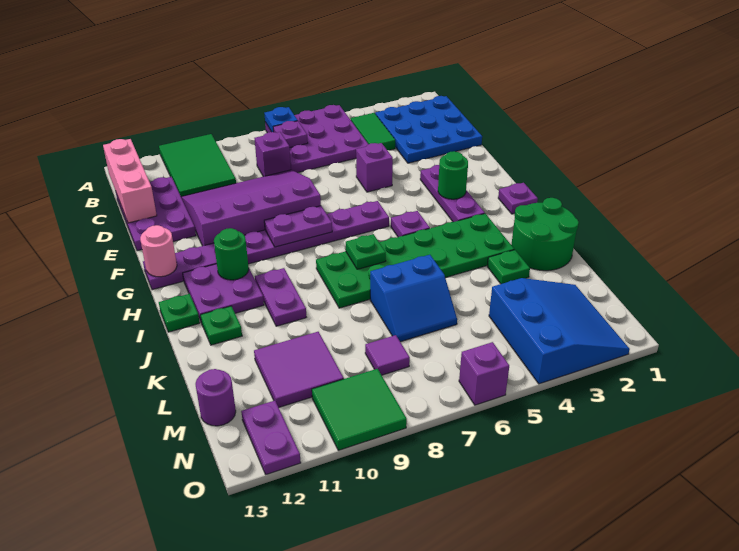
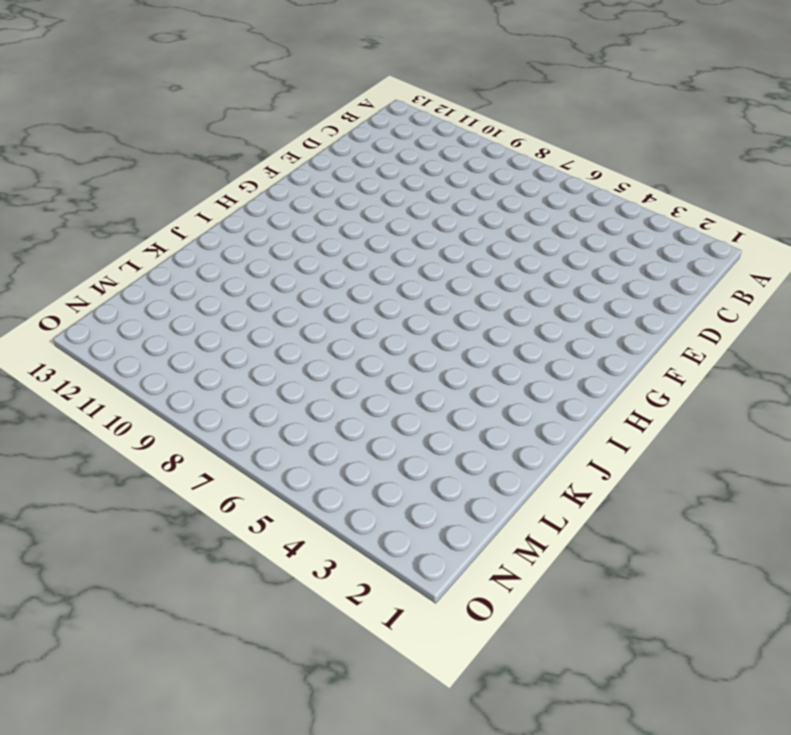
none -> purple plate A5:C7 level 1
none -> green tile A10:C11 level 1
none -> blue plate B1:D3 level 1
none -> green tile B4:C4 level 1

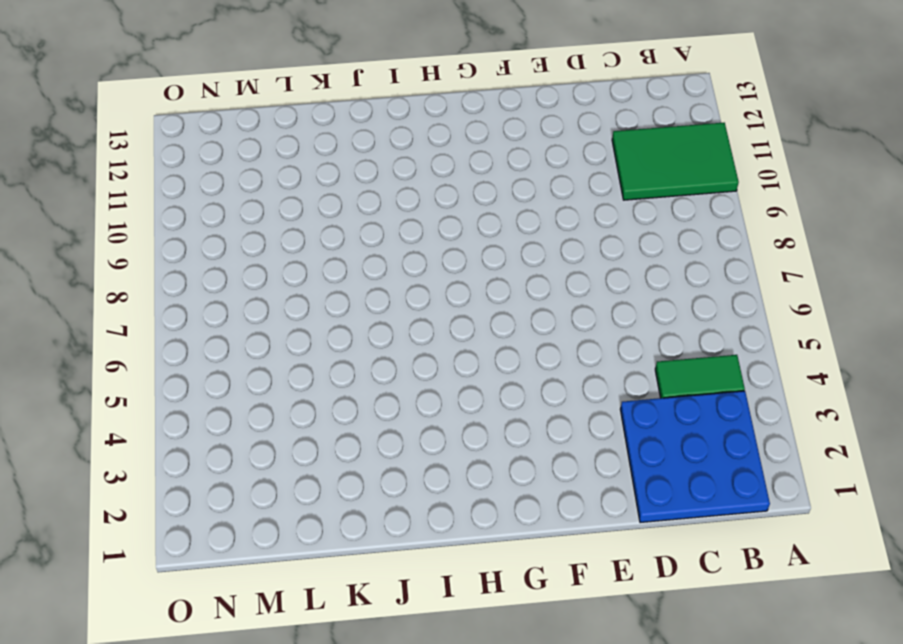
none -> purple plate A5:C7 level 1
none -> purple brick C8 level 1
none -> purple plate C12:E13 level 1
none -> purple slope D8:F11 level 1 top F

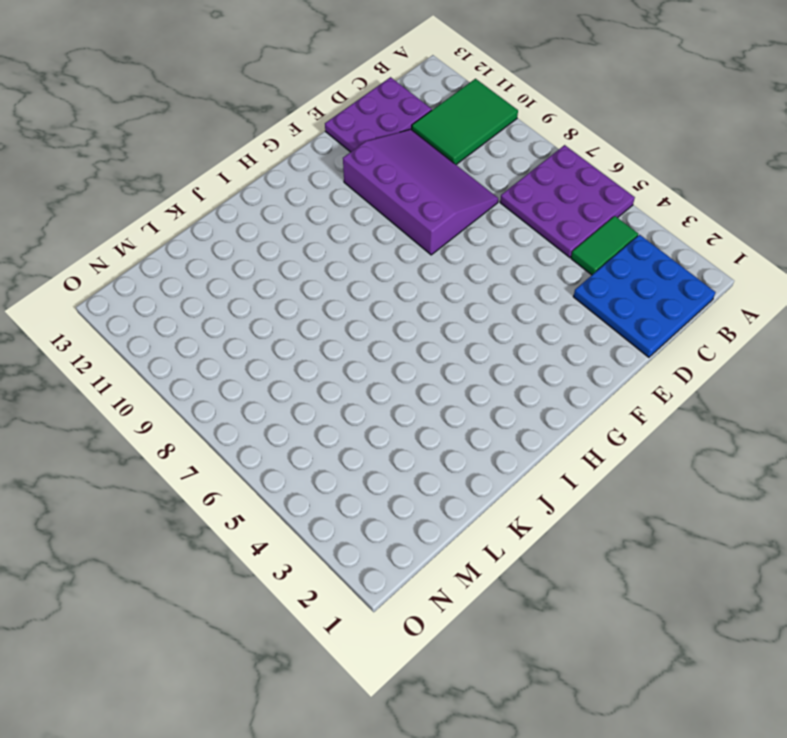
none -> purple brick C8 level 1
none -> purple brick E5 level 1
none -> purple plate F3:H3 level 1
none -> purple plate G6:G13 level 1

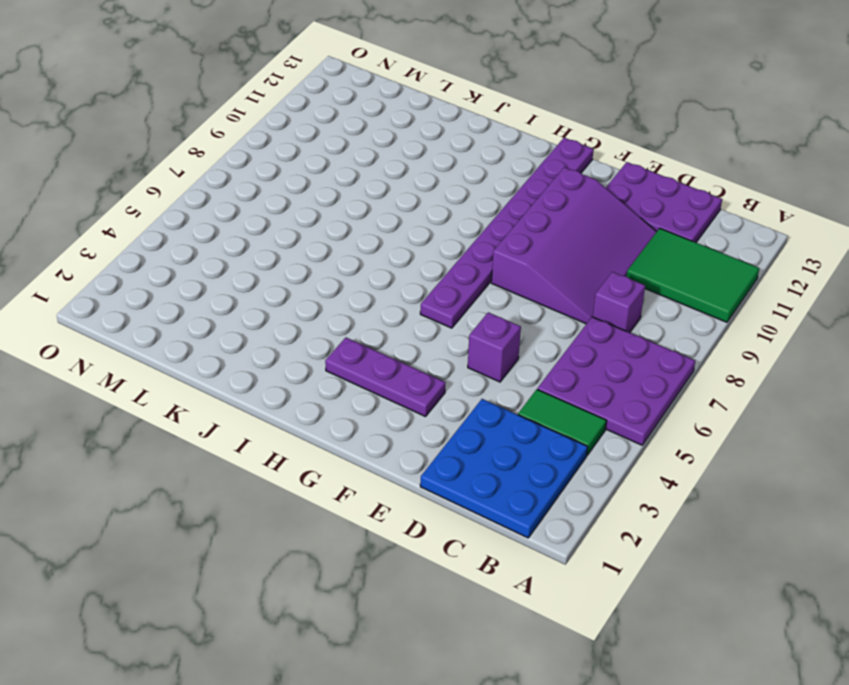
none -> purple plate H1 level 1
none -> purple plate H5 level 1
none -> purple plate H11:I12 level 1
none -> green plate I3:J8 level 1

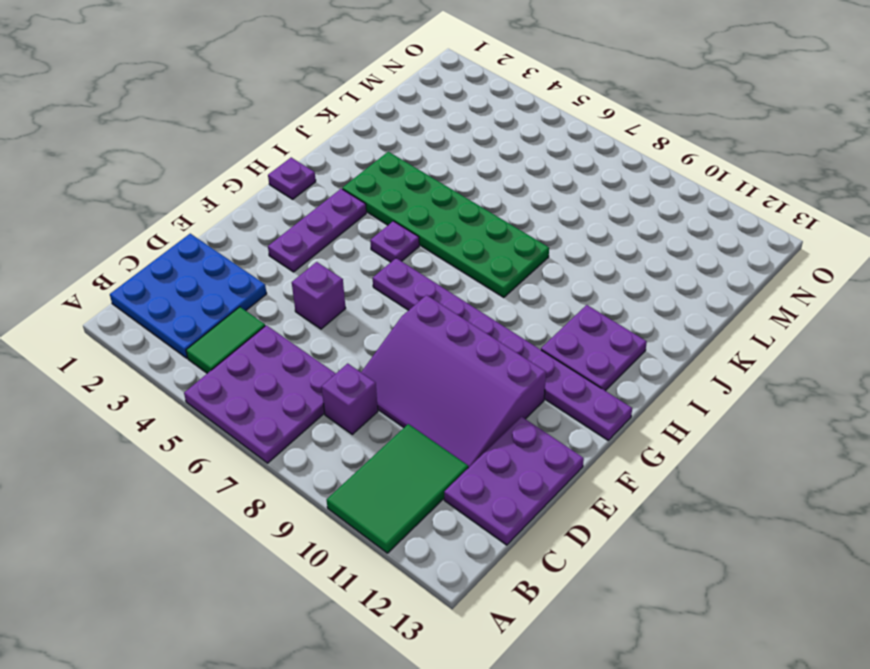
none -> purple plate I10:J10 level 1
none -> green plate I13 level 1
none -> green round brick J1:K2 level 1
none -> green plate J12 level 1

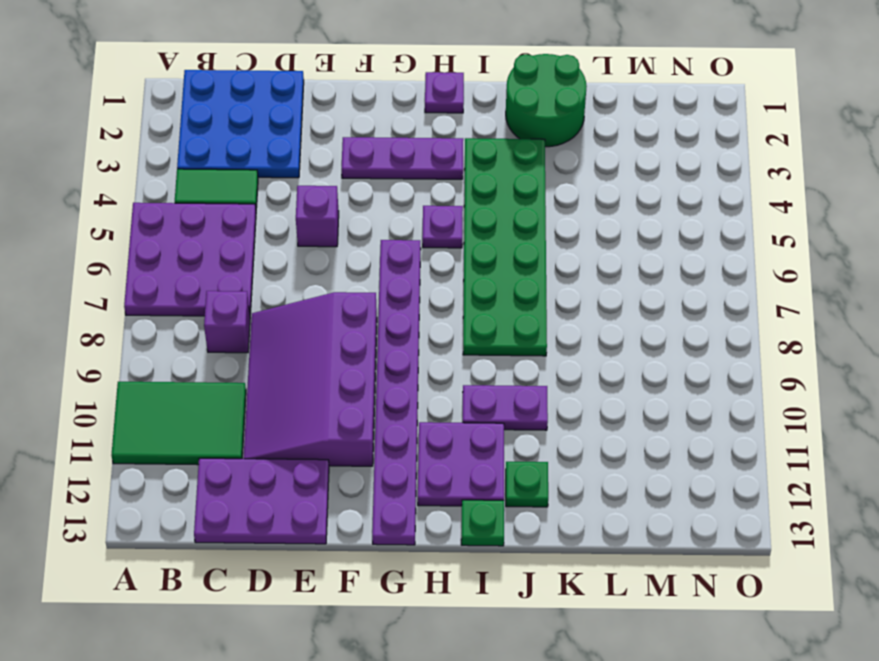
none -> green plate K3 level 1
none -> blue slope K6:L7 level 1 top K
none -> purple tile L10:M11 level 1
none -> blue slope M2:O4 level 1 top 4

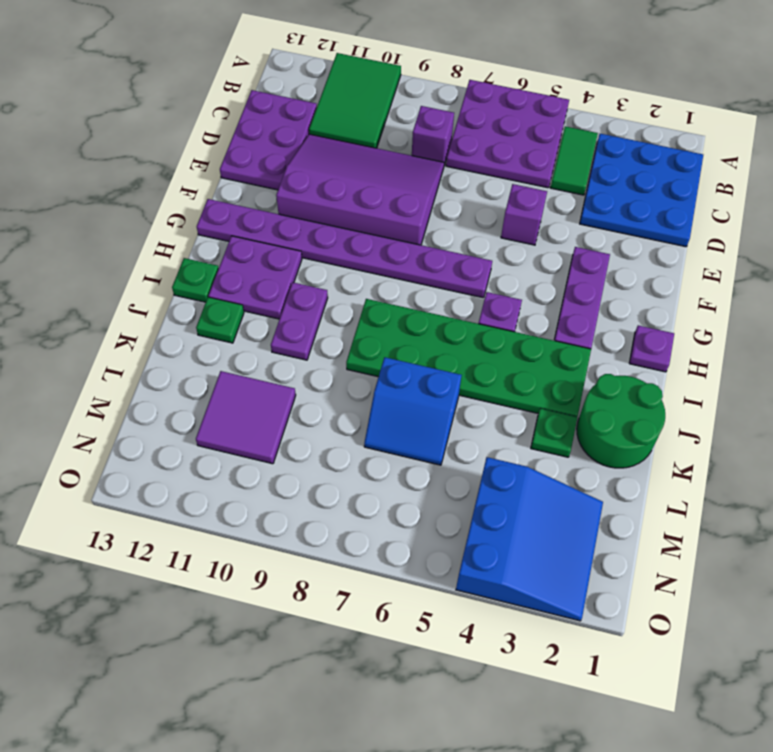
none -> purple tile M8 level 1
none -> purple round brick M13 level 1
none -> green tile N9:O10 level 1
none -> purple plate N12:O12 level 1

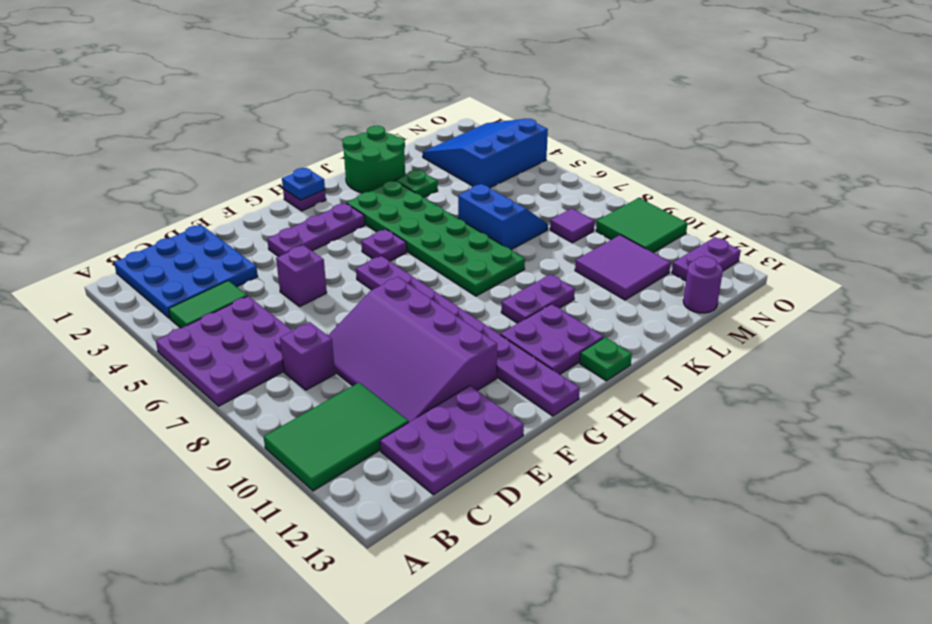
blue plate H1 level 2 -> blue plate A7 level 2
none -> green plate J12 level 1
none -> purple brick O6 level 1
none -> purple plate B7 level 2
none -> pink brick B13:D13 level 2

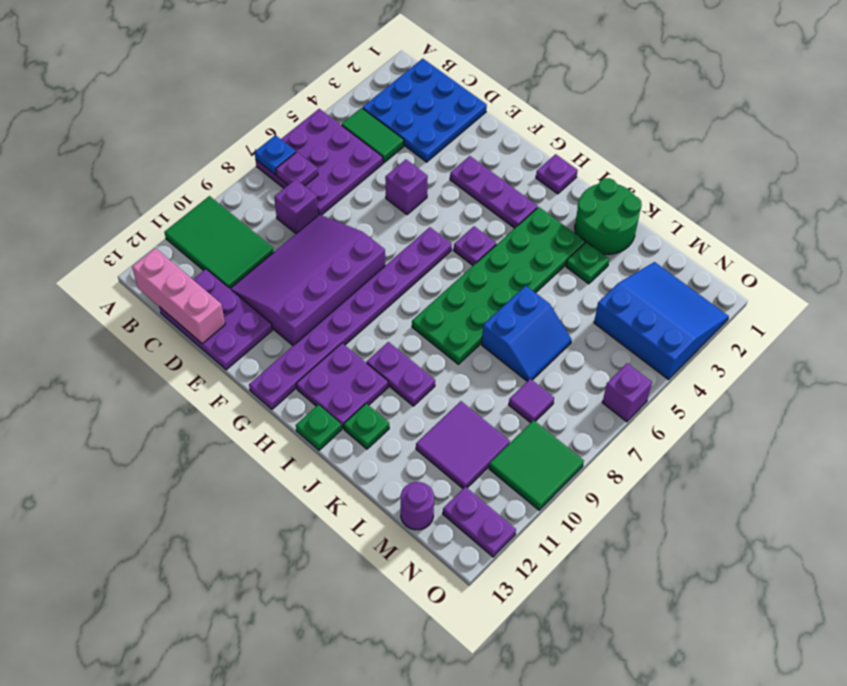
none -> green round brick G3 level 2
none -> purple plate G8:G9 level 2
none -> pink round brick G13 level 2
none -> green round brick H11 level 2

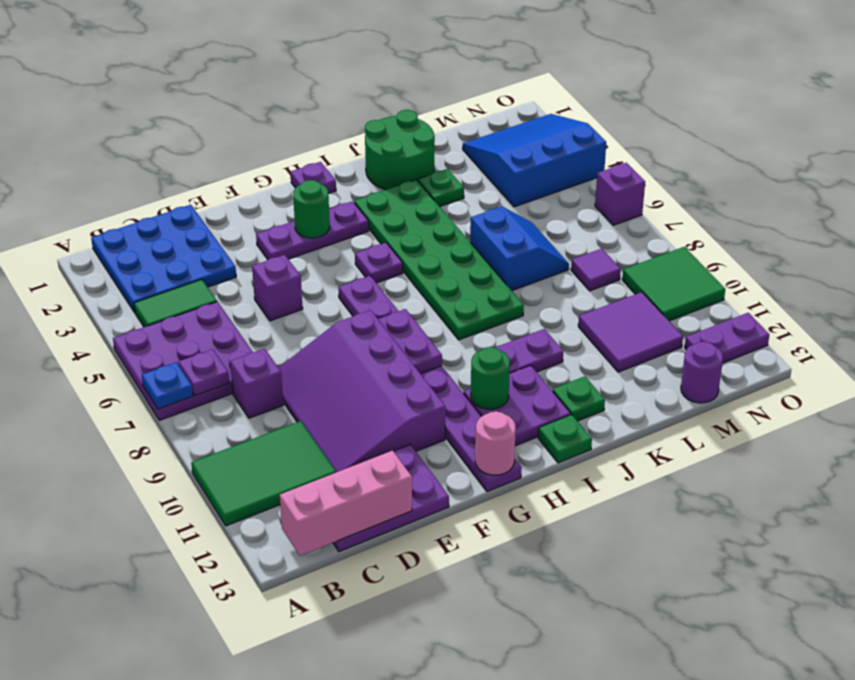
none -> green plate I7 level 2

